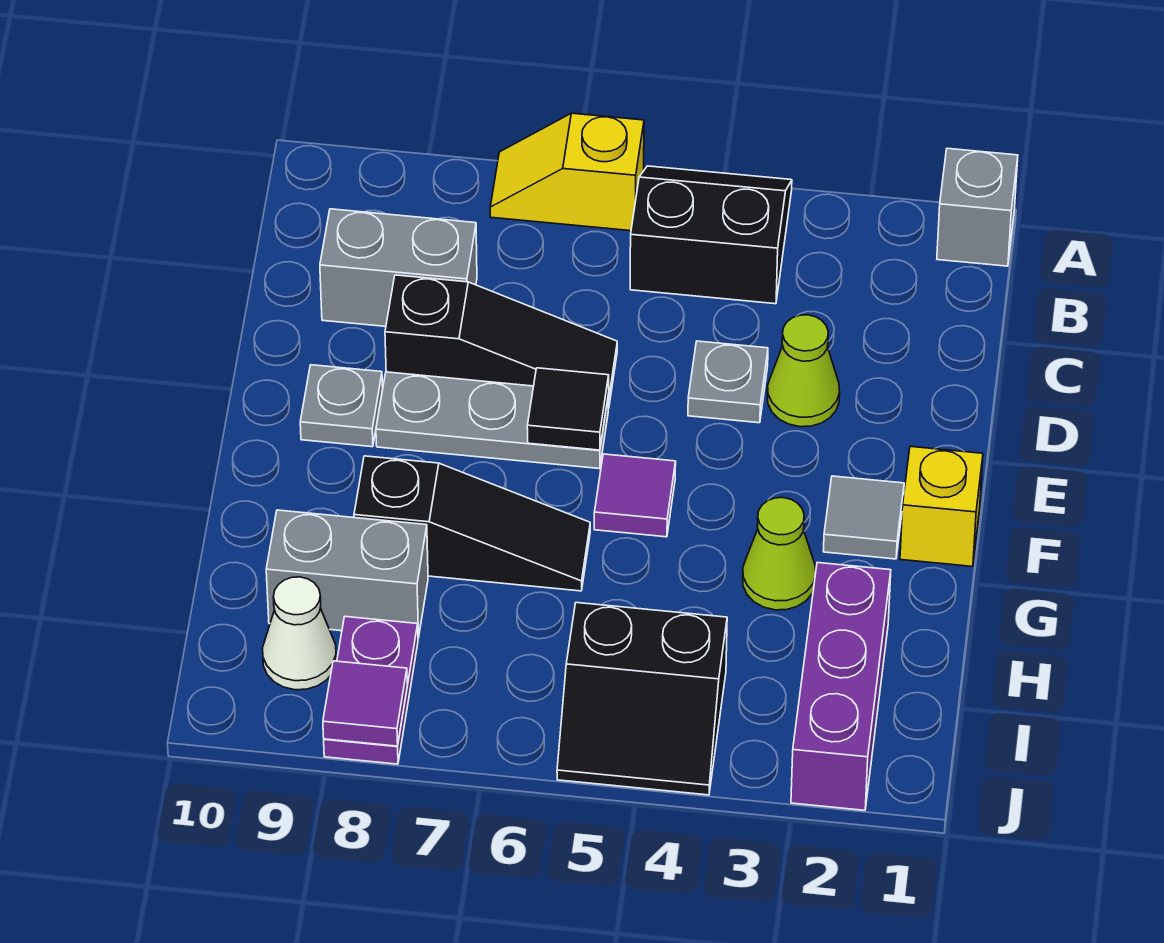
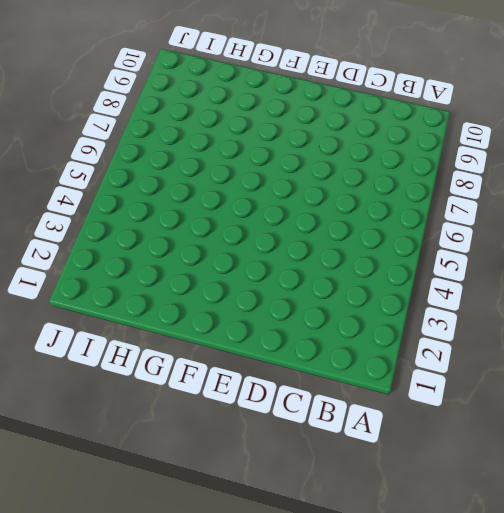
none -> grey brick A1 level 1
none -> black slope A4:B5 level 1 top B
none -> yellow slope A6:A7 level 1 top 6

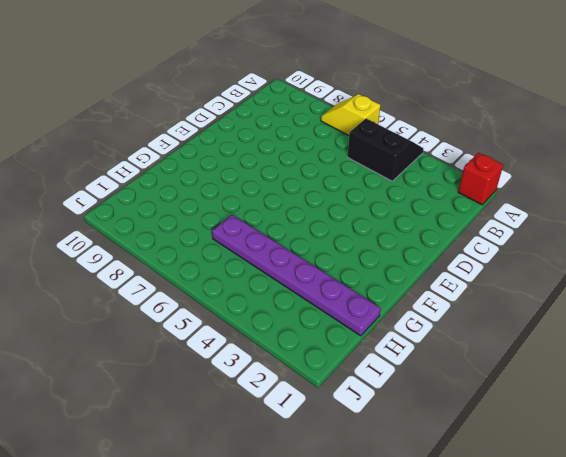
red brick A1 level 1 -> grey brick A1 level 1
purple plate H1:H6 level 1 -> purple brick H2:J2 level 1
none -> grey brick C8:C9 level 1
none -> lime cone D3 level 1
none -> grey plate D4 level 1

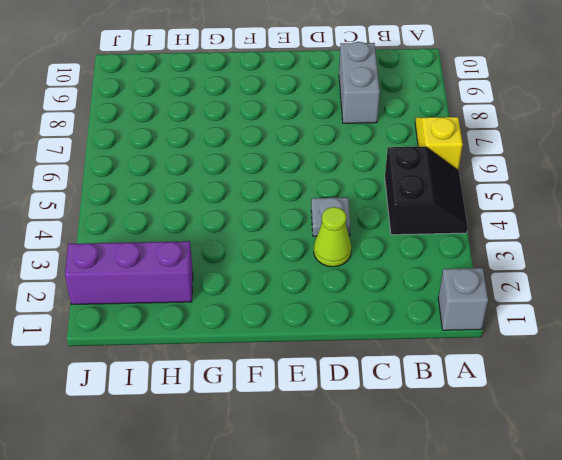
none -> black slope D6:D8 level 1 top 8
none -> grey plate E6:E8 level 1
none -> grey plate E9 level 1

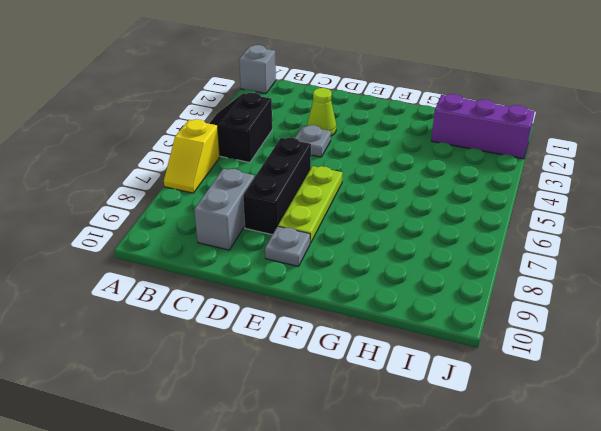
black brick D6:D8 level 1 -> black slope D6:D8 level 1 top 8
lime plate E6:E8 level 1 -> grey plate E6:E8 level 1
none -> yellow brick F1 level 1
none -> grey tile F2 level 1
none -> purple tile F5 level 1

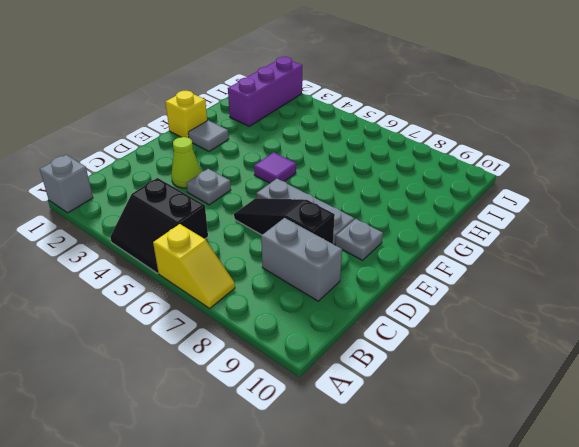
none -> lime cone G3 level 1
none -> black slope G6:G8 level 1 top 8
none -> grey brick H8:H9 level 1

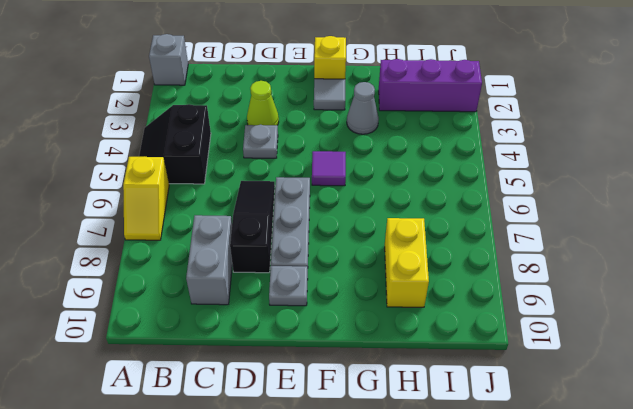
grey cone G3 level 1 -> lime cone G3 level 1
yellow brick H8:H9 level 1 -> grey brick H8:H9 level 1
none -> black slope G6:G8 level 1 top 8
none -> black slope I4:J5 level 1 top I
none -> purple plate I8:J8 level 1

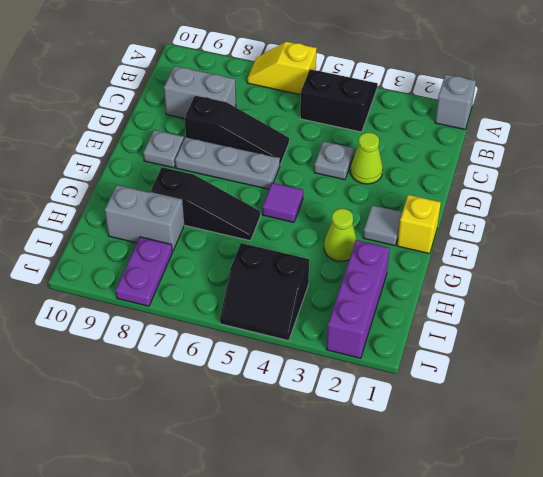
none -> white cone I9 level 1
none -> black tile E6 level 2
none -> purple tile J8 level 2

